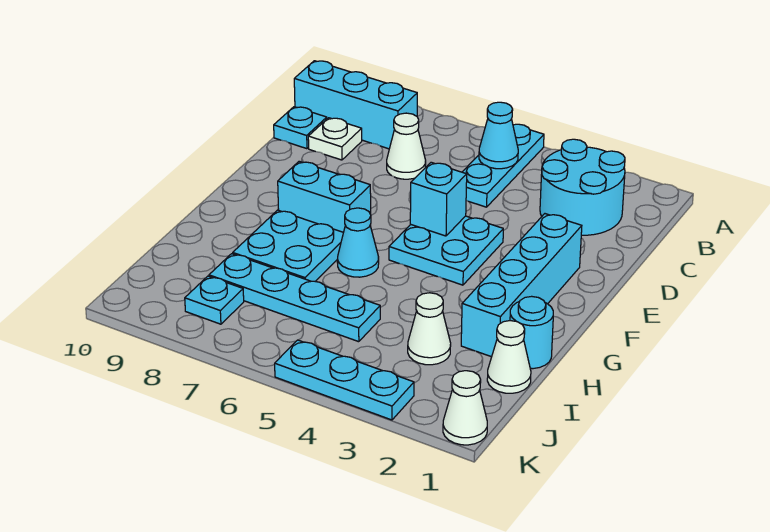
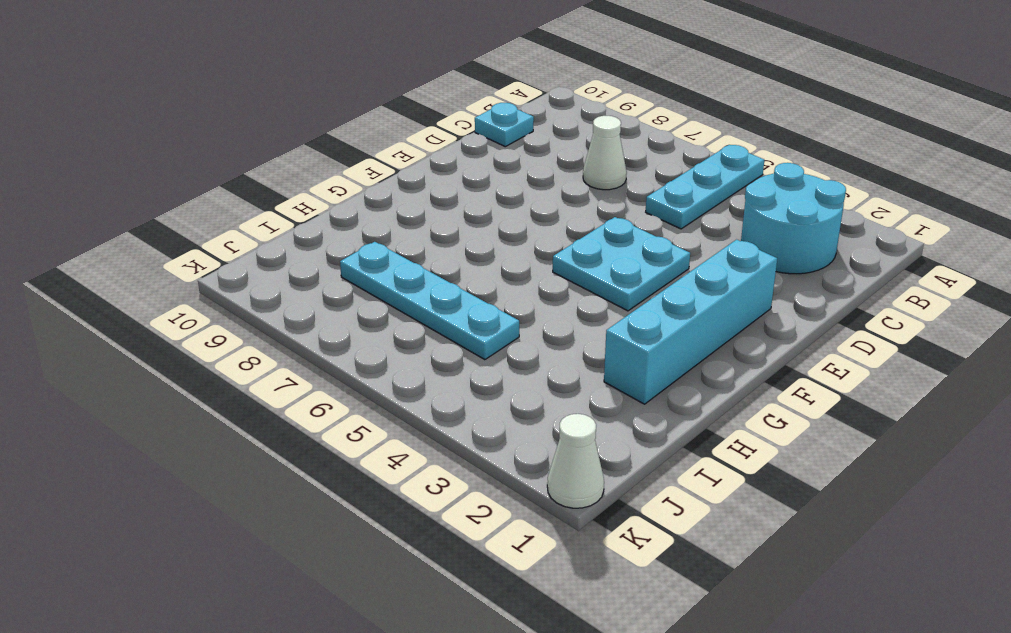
none -> cyan brick B8:B10 level 1
none -> white plate C9 level 1
none -> cyan brick F7:F8 level 1

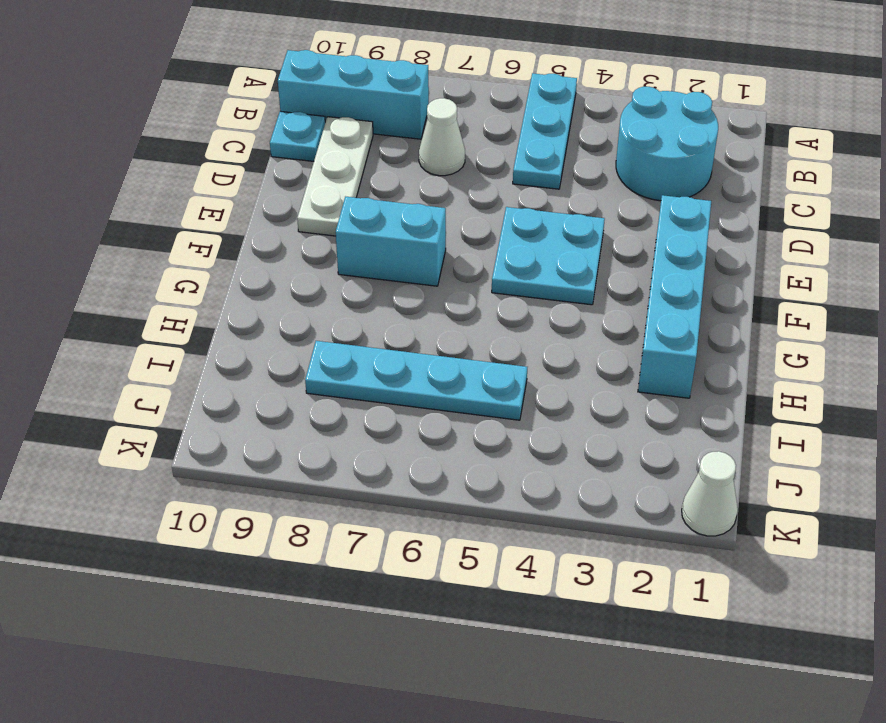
white plate C9:E9 level 1 -> white plate C9 level 1
none -> cyan cone G6 level 1
none -> cyan plate G7:H8 level 1
none -> cyan round brick H1 level 1

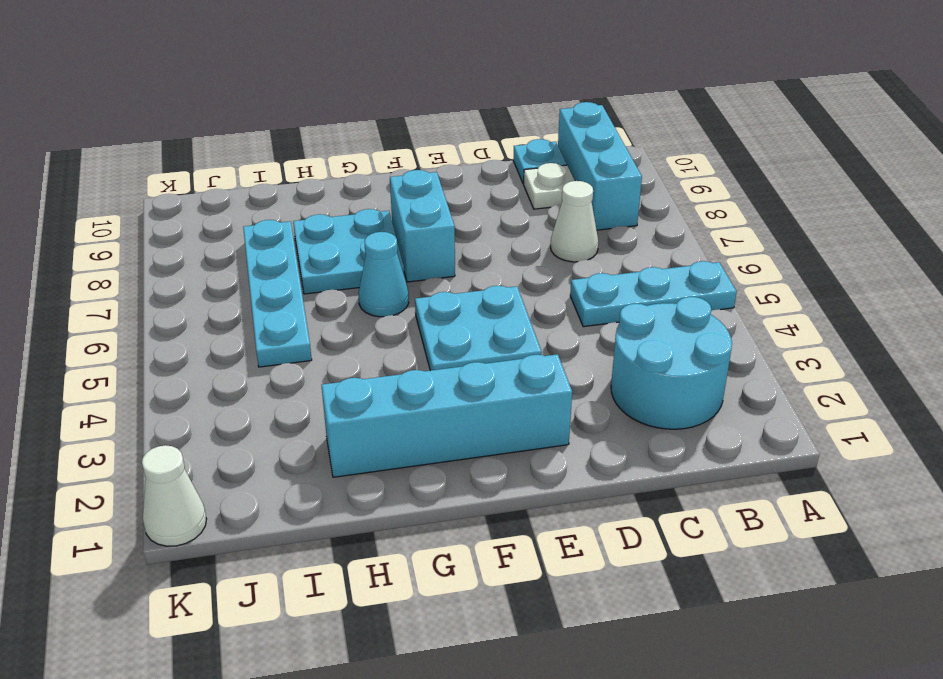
none -> cyan round brick H1 level 1
none -> white cone I1 level 1
none -> white cone I3 level 1

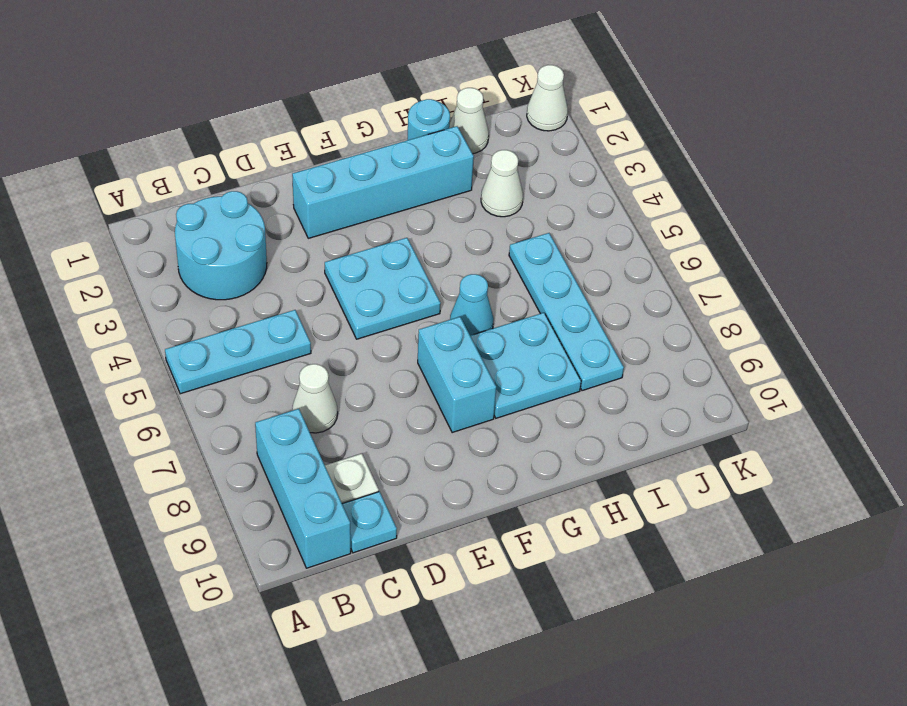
none -> cyan plate J8 level 1
none -> cyan plate K3:K5 level 1
none -> cyan cone B5 level 2

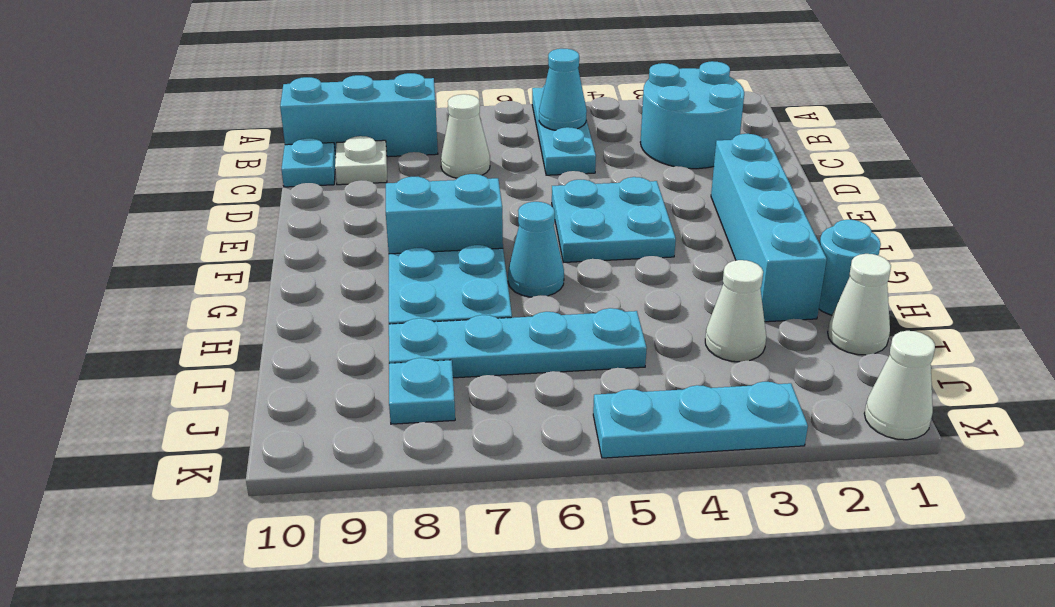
none -> cyan brick E5 level 2

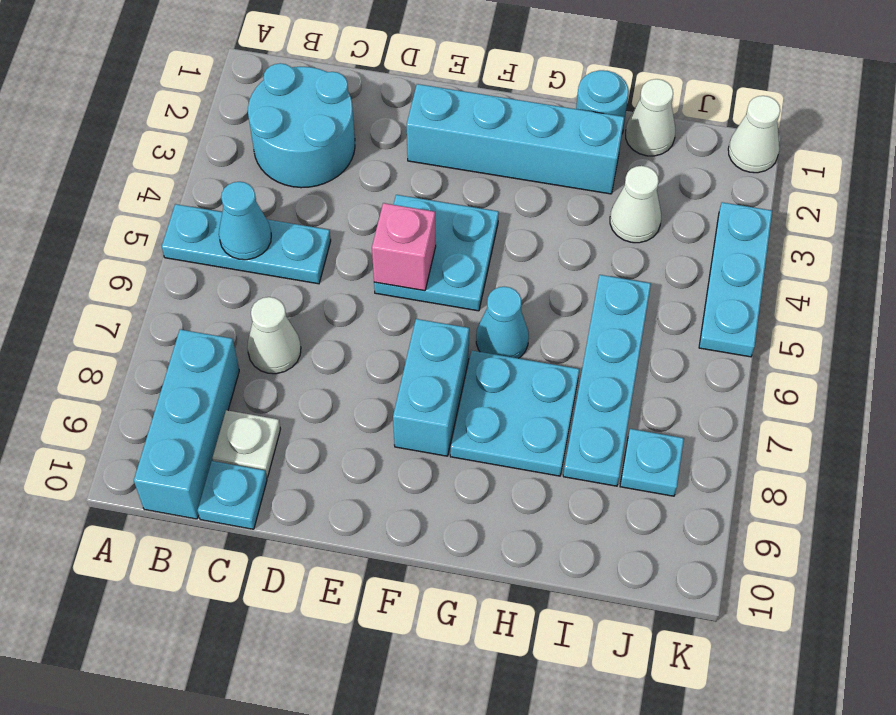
pink brick E5 level 2 -> cyan brick E5 level 2

